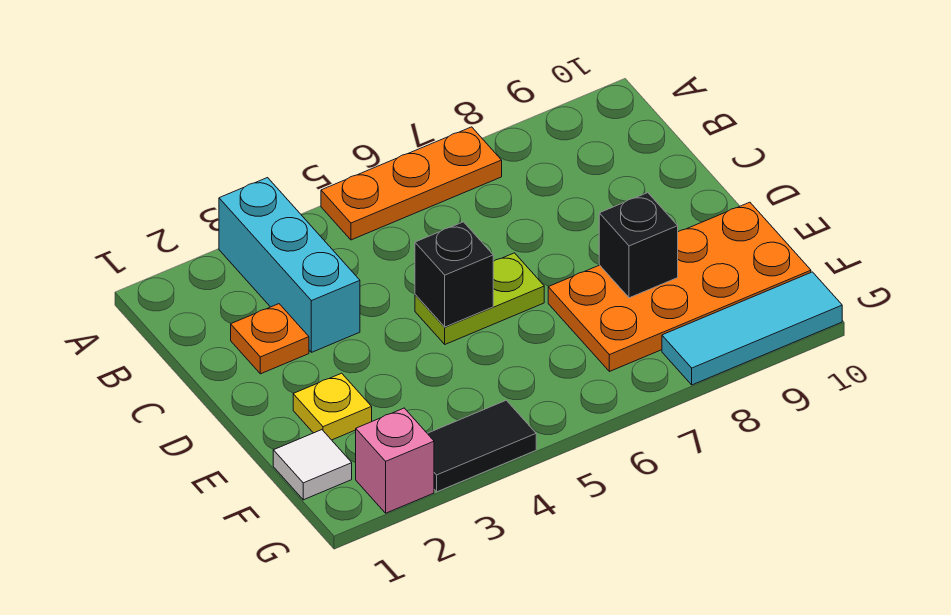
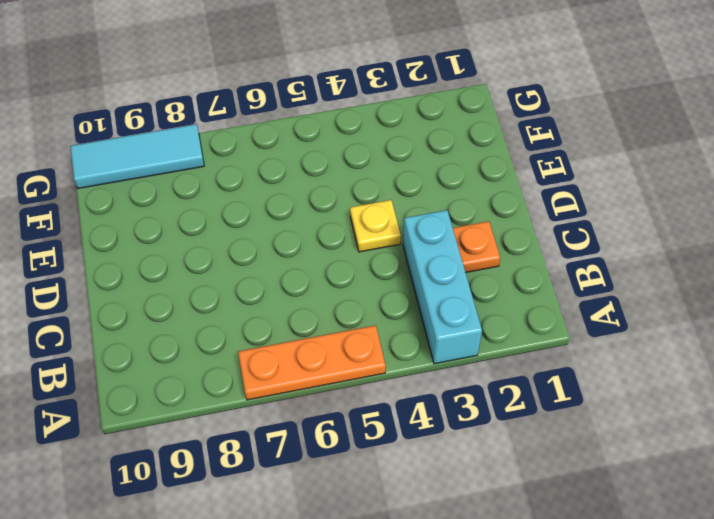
yellow plate D4 level 1 -> yellow plate E2 level 1
none -> lime plate D5:D6 level 1
none -> orange plate E7:F10 level 1
none -> white tile F1 level 1

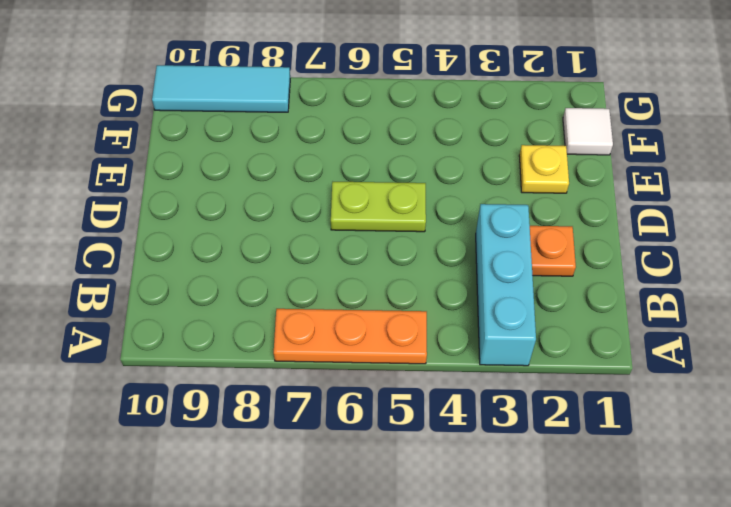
none -> orange plate E7:F10 level 1
none -> pink brick G2 level 1
none -> black tile G3:G4 level 1

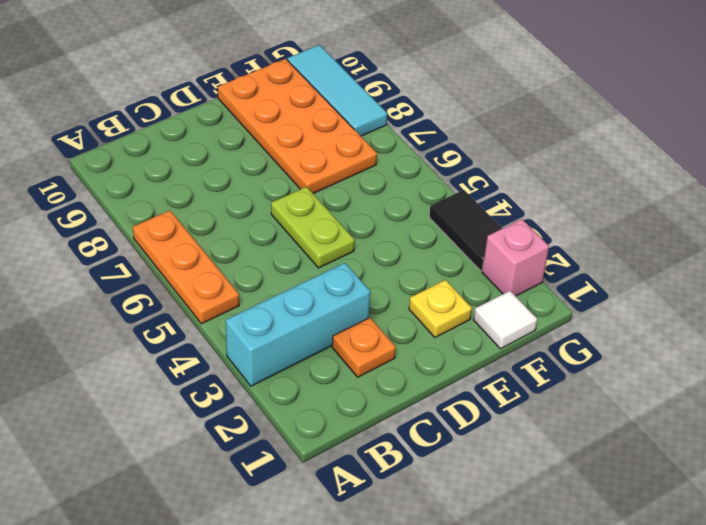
none -> black brick D5 level 2
none -> black brick E8 level 2

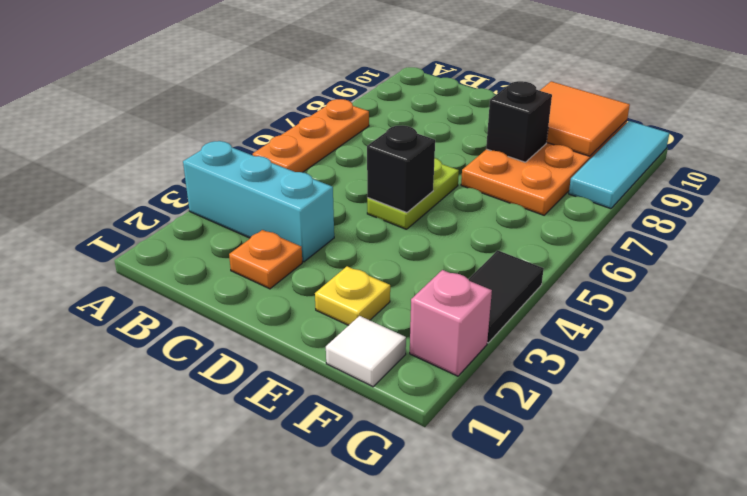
orange tile E9:F10 level 2 -> none

